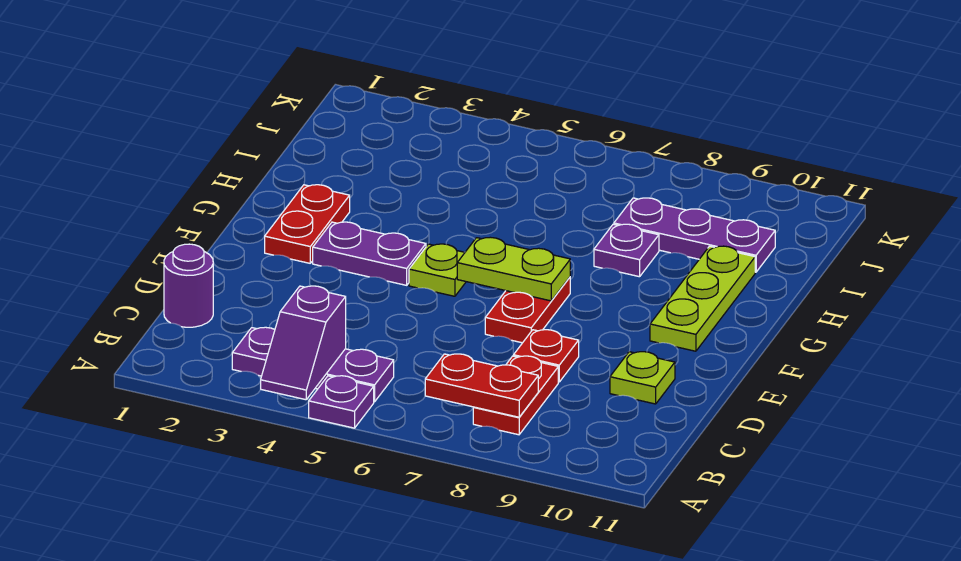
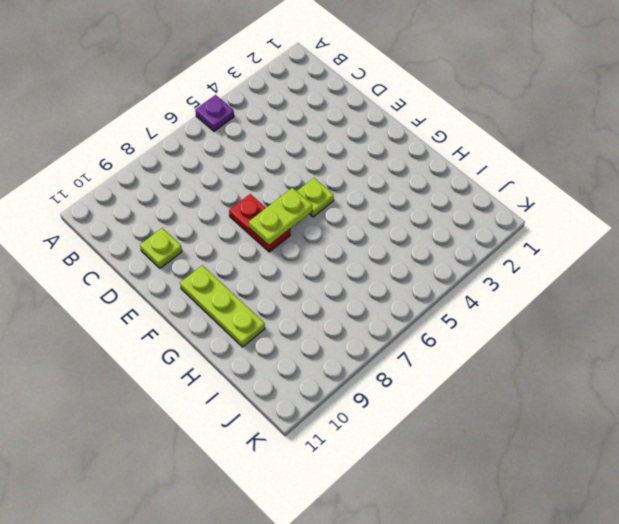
none -> purple plate B3:B5 level 1
none -> red plate B8:C8 level 1
none -> purple round brick C1 level 1

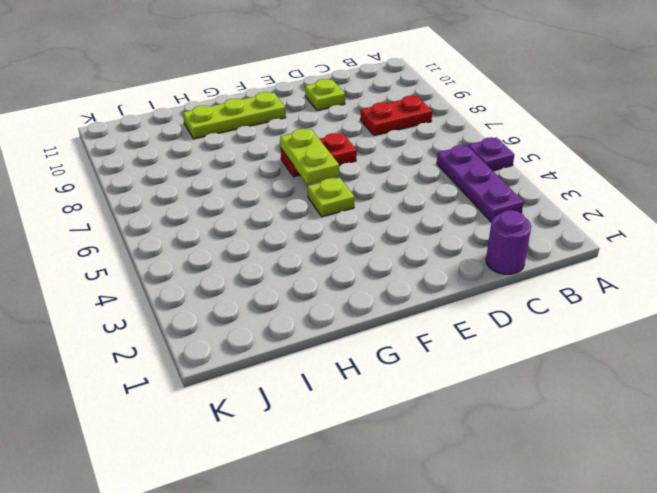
none -> red plate D8 level 1
none -> red plate F2:G2 level 1
none -> purple plate F3:F4 level 1

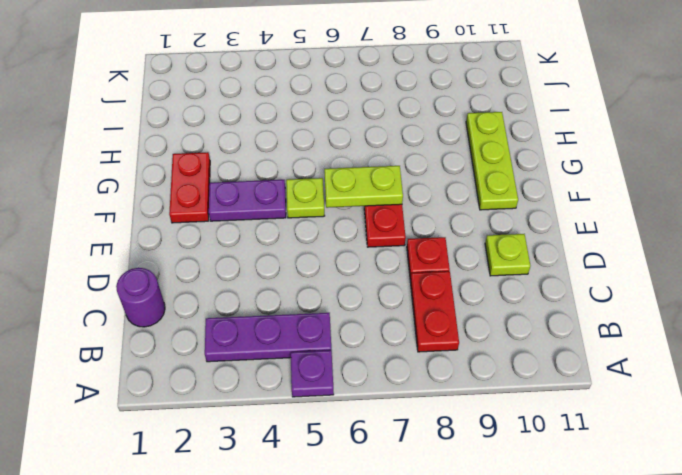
none -> purple plate H8 level 1
none -> purple plate I8:I10 level 1
none -> purple slope A4:B4 level 2 top B

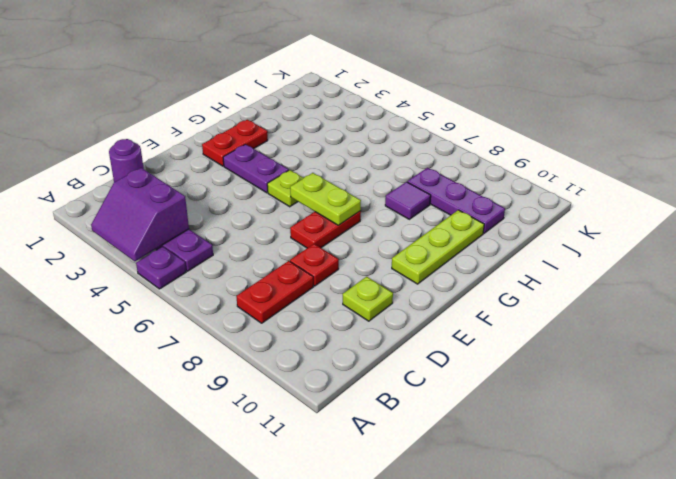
purple slope A3:B4 level 2 top B -> purple slope A4:B4 level 2 top B
purple tile H8 level 1 -> purple plate H8 level 1
none -> red plate B7:B8 level 2

